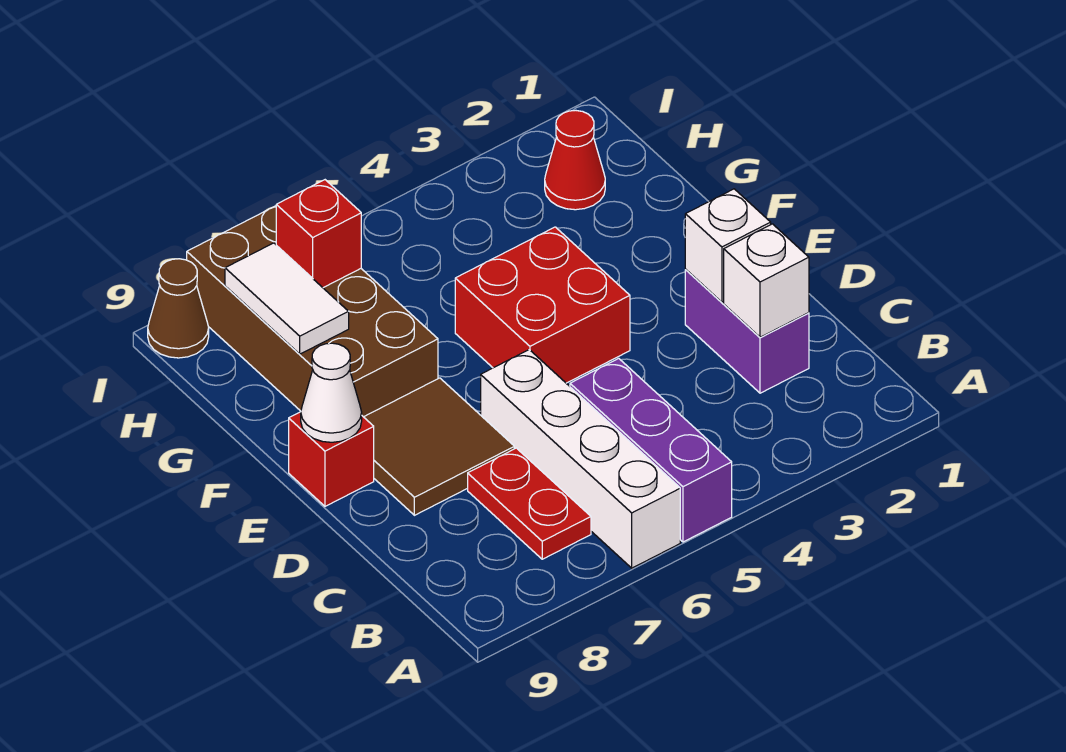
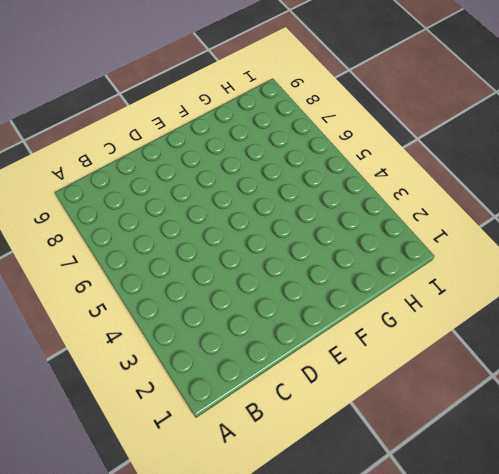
none -> purple brick A5:C5 level 1
none -> white brick A6:D6 level 1
none -> red plate B7:C7 level 1

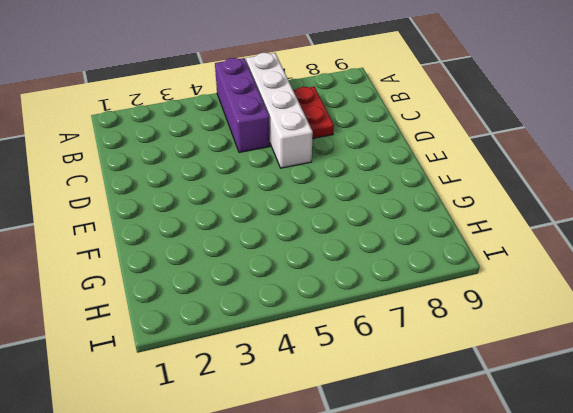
none -> purple brick C2:D2 level 1
none -> brown tile D7:E8 level 1
none -> red brick E4:F5 level 1

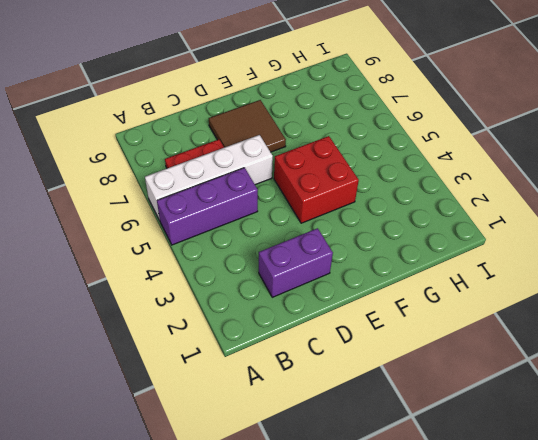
none -> red brick E9 level 1
none -> brown brick F7:I8 level 1
none -> red cone H2 level 1

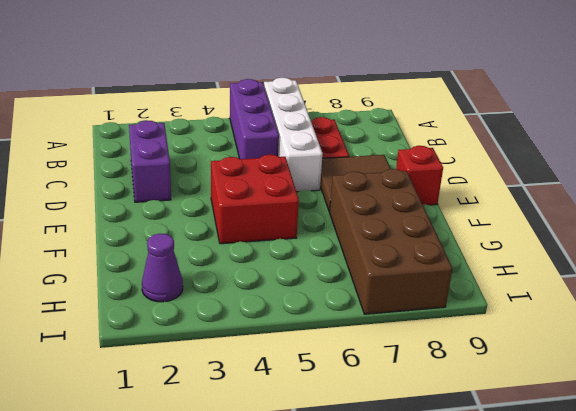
purple cone H2 level 1 -> red cone H2 level 1
none -> brown cone I9 level 1
none -> white brick C2 level 2
none -> white brick D2 level 2

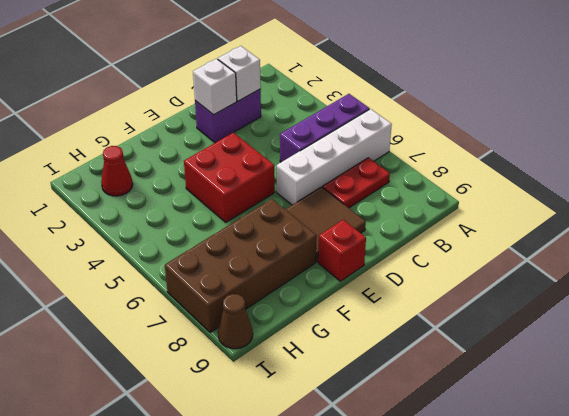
none -> white cone E9 level 2
none -> white tile G8:H8 level 2
none -> red brick H7 level 2

